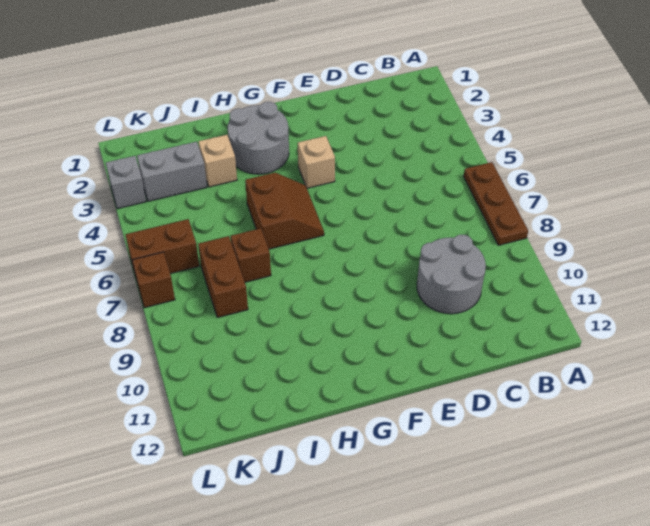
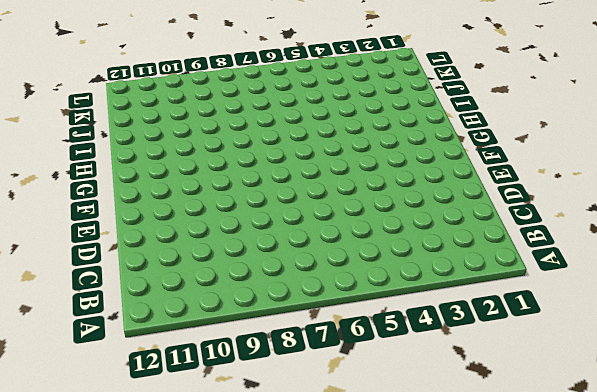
none -> brown plate A6:A8 level 1
none -> grey round brick C9:D10 level 1
none -> tan brick F4 level 1

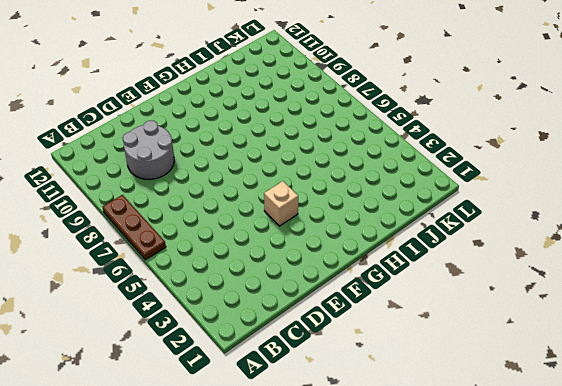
none -> grey round brick G2:H3 level 1
none -> brown slope G5:H6 level 1 top H
none -> tan brick I3 level 1

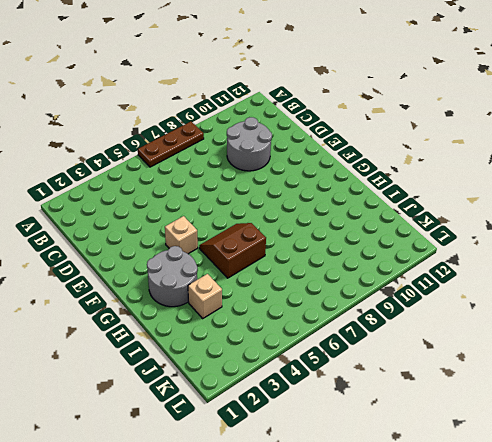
none -> brown brick I7 level 1
none -> grey brick J3:K3 level 1
none -> brown brick J7:J8 level 1

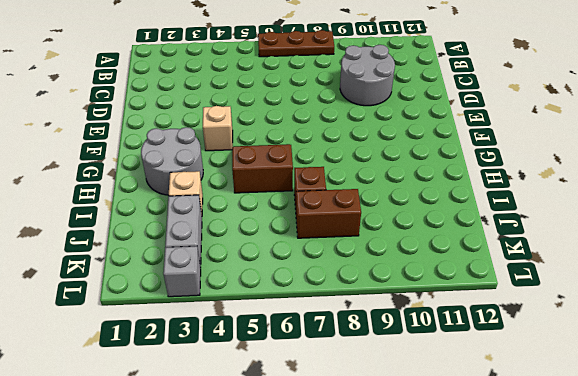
none -> brown brick K6:L6 level 1
none -> brown brick L7 level 1

